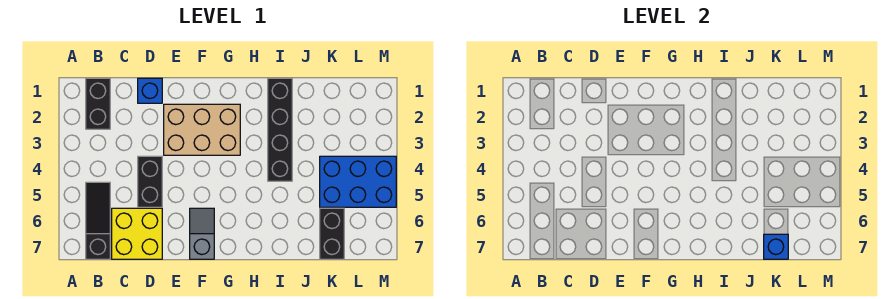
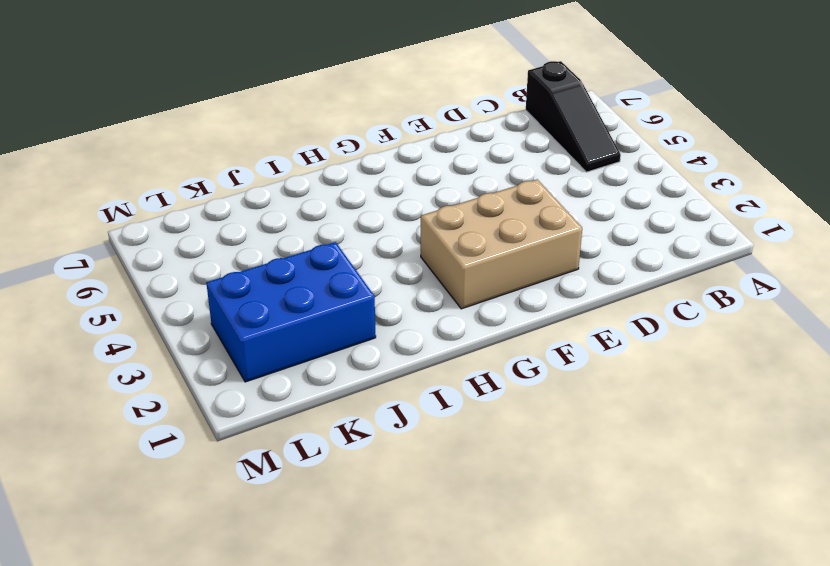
blue brick J2:L3 level 1 -> blue brick K4:M5 level 1
none -> black brick B1:B2 level 1
none -> yellow brick C6:D7 level 1

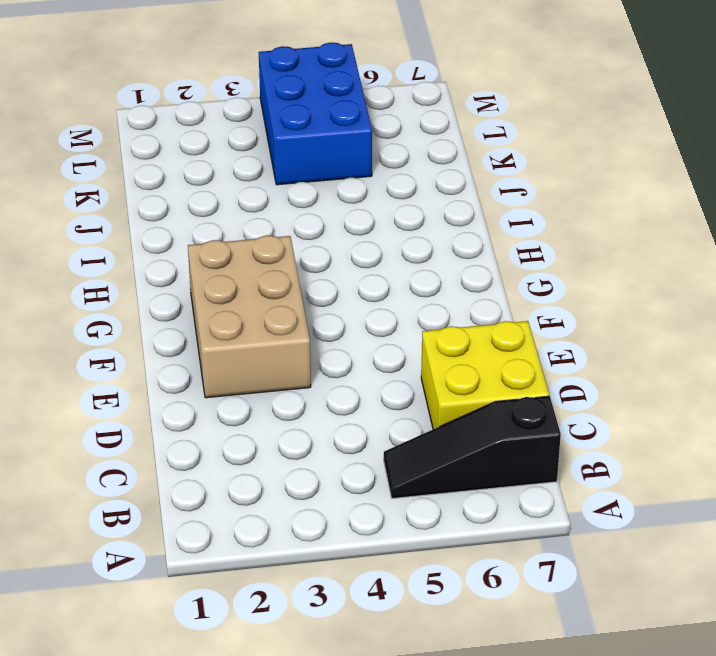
none -> black brick B1:B2 level 1
none -> blue brick D1 level 1

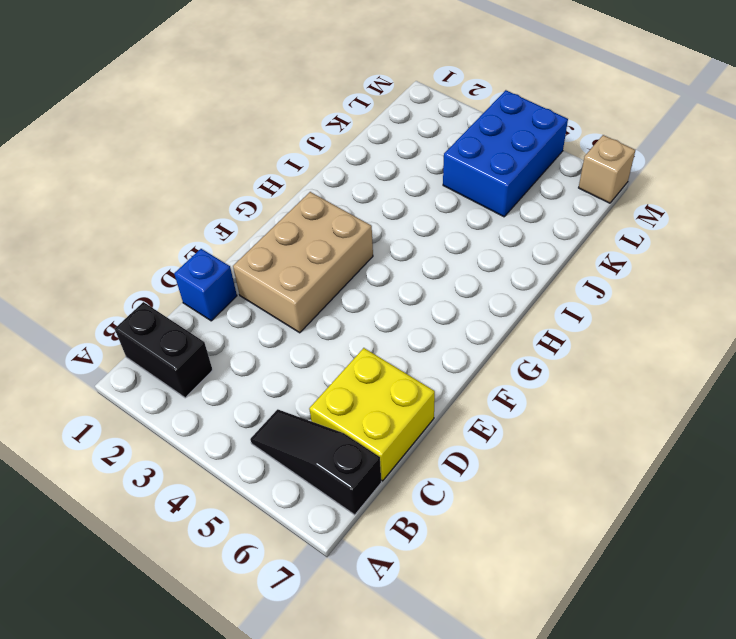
tan brick M7 level 1 -> none
none -> black brick D4:D5 level 1
none -> grey slope F6:F7 level 1 top 7

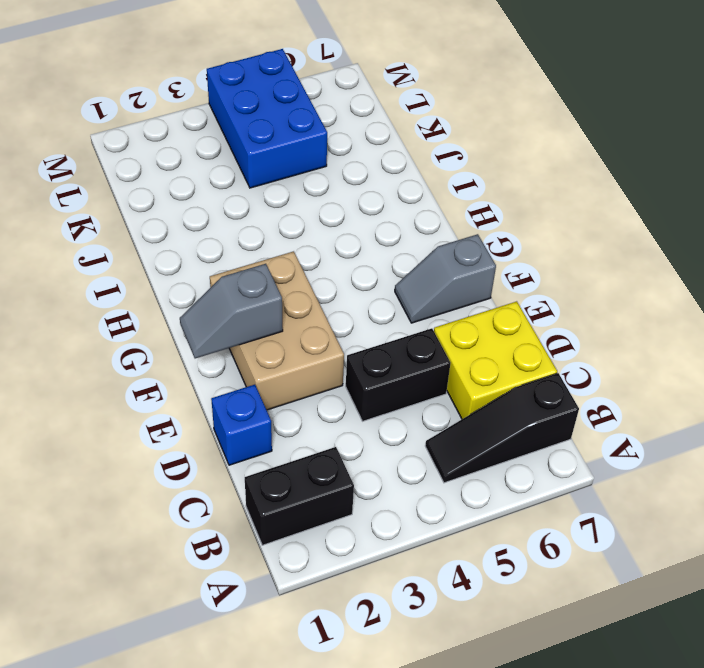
grey slope F1:F2 level 2 top 2 -> none
none -> black brick I1:I4 level 1
none -> black brick K6:K7 level 1

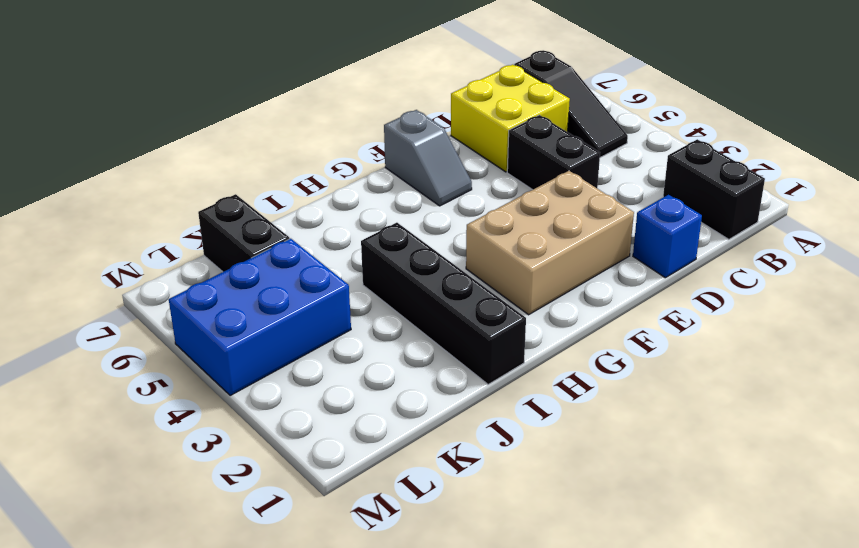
none -> blue brick K7 level 2

